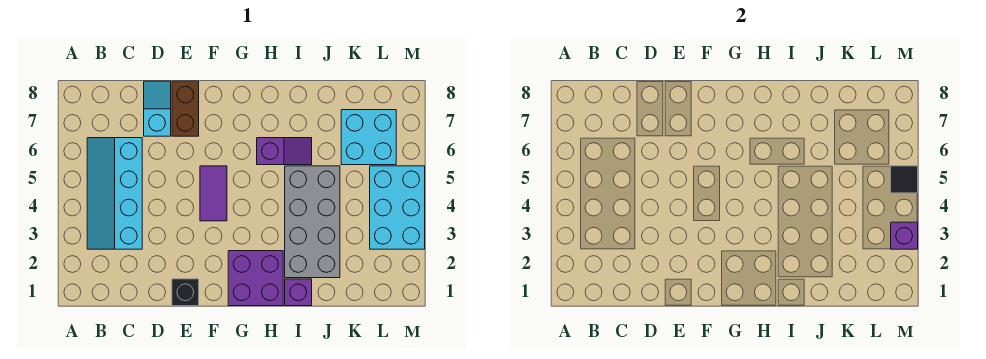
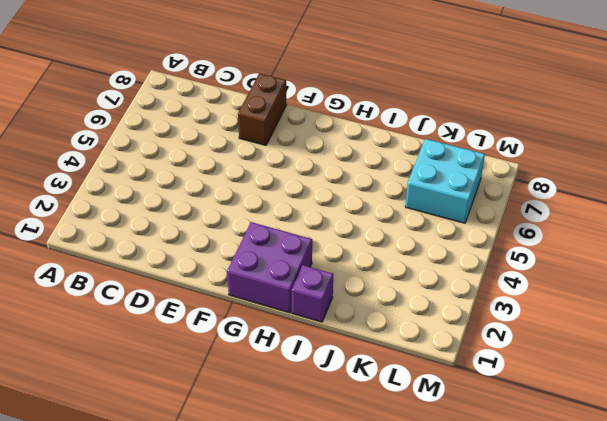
none -> cyan slope B3:C6 level 1 top C
none -> cyan slope D7:D8 level 1 top 7
none -> black brick E1 level 1

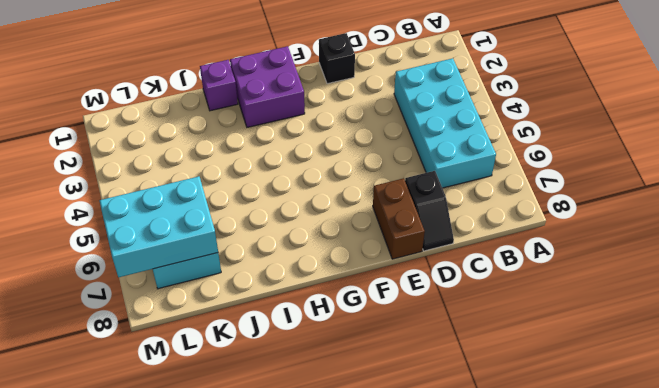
cyan brick B3:C6 level 1 -> cyan slope B3:C6 level 1 top C
black slope D7:D8 level 1 top 7 -> cyan slope D7:D8 level 1 top 7
cyan brick K6:M7 level 2 -> cyan brick L3:M5 level 1
none -> purple tile F4:F5 level 1
none -> purple slope H6:I6 level 1 top H
none -> grey brick I2:J5 level 1

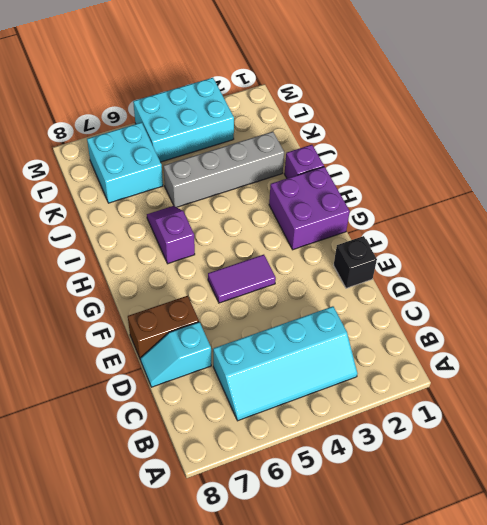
grey brick J2:J5 level 1 -> grey brick I2:J5 level 1
none -> purple brick M3 level 2
none -> black tile M5 level 2

